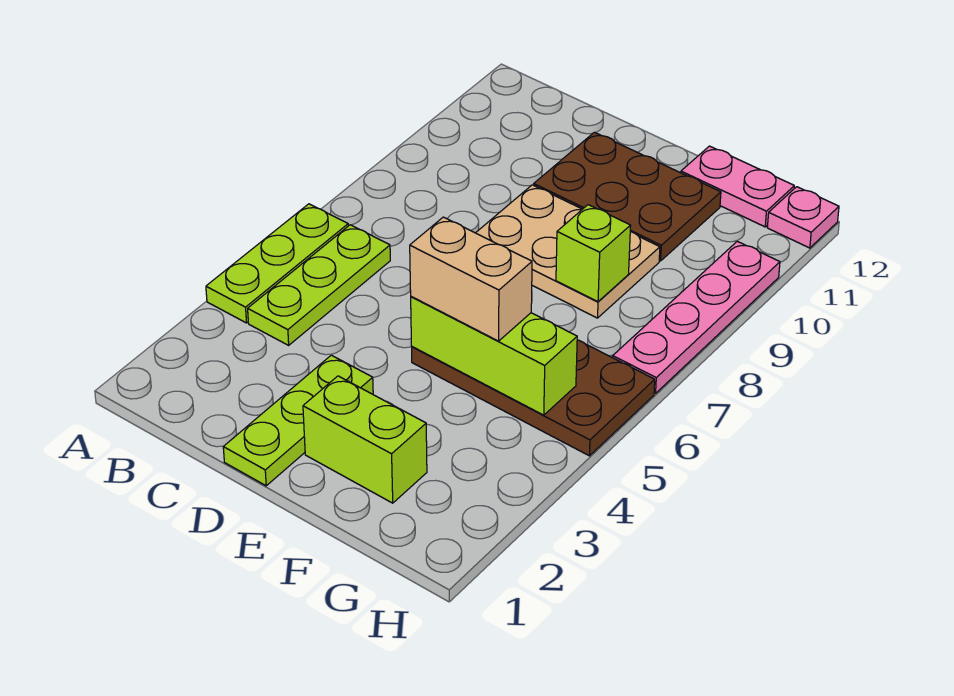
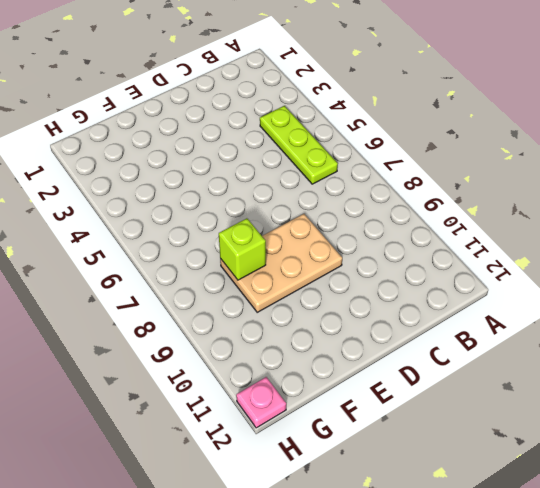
none -> lime plate A4:A6 level 1
none -> lime plate D1:D3 level 1
none -> brown plate D10:F11 level 1

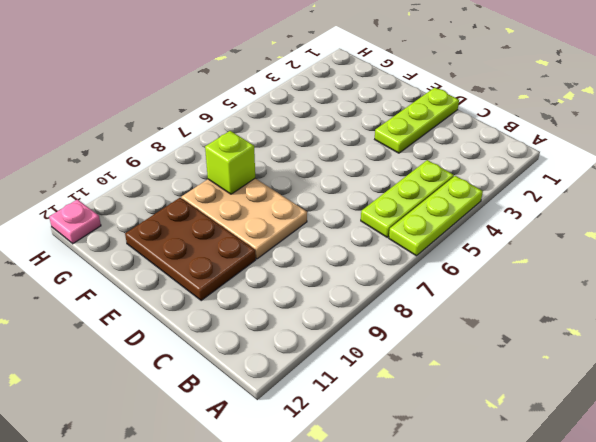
none -> lime brick E2:F2 level 1
none -> brown plate E5:H6 level 1
none -> pink plate F12:G12 level 1

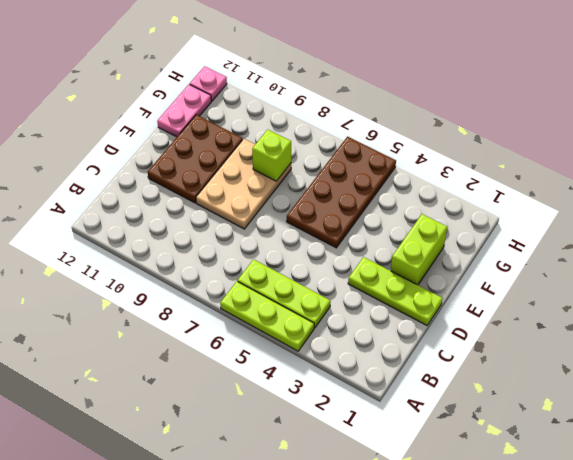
none -> pink plate H7:H10 level 1
none -> lime brick E5:G5 level 2
none -> tan brick E5:F5 level 3

